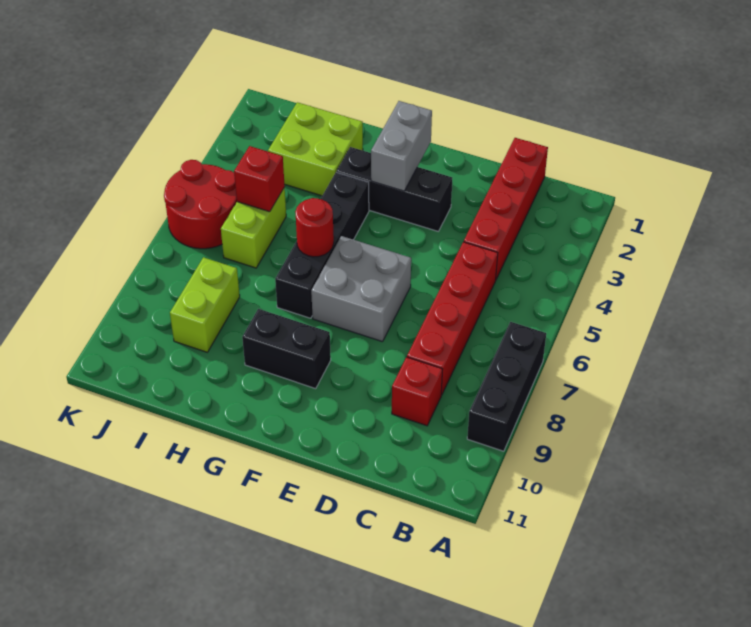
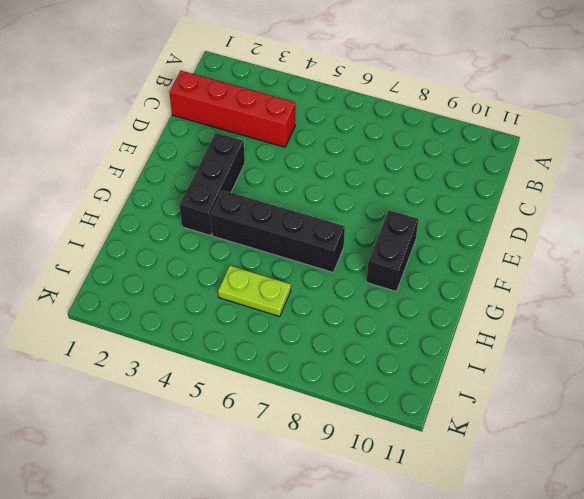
lime plate I5:I6 level 1 -> lime brick I5:I6 level 1
none -> black brick A7:A9 level 1
none -> red brick C5:C8 level 1
none -> red brick C9 level 1

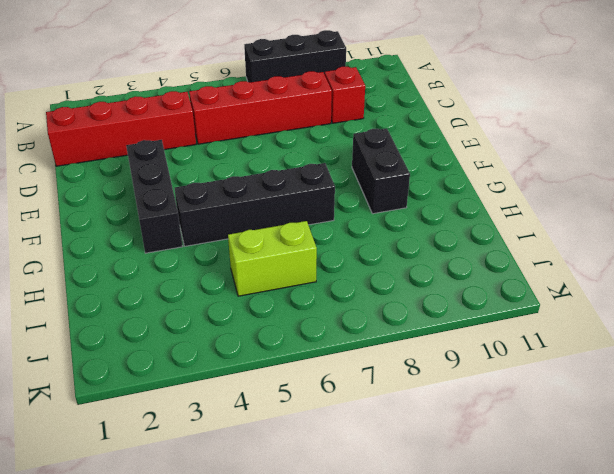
none -> grey brick E6:F7 level 1
none -> lime brick H2:I3 level 1
none -> lime brick I8:I9 level 1

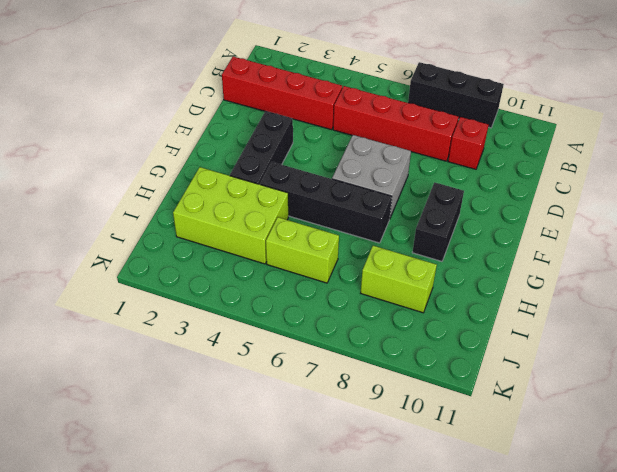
lime brick H2:I4 level 1 -> lime brick H2:I3 level 1
none -> red round brick J5:K6 level 1
none -> grey brick F2:F3 level 2
none -> red round brick G6 level 2

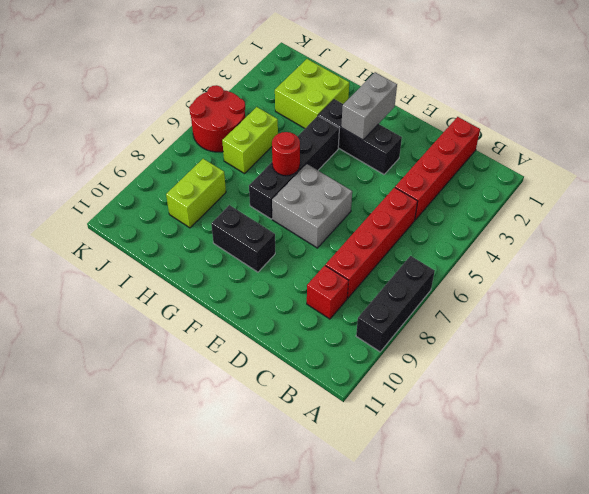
none -> red brick I5 level 2

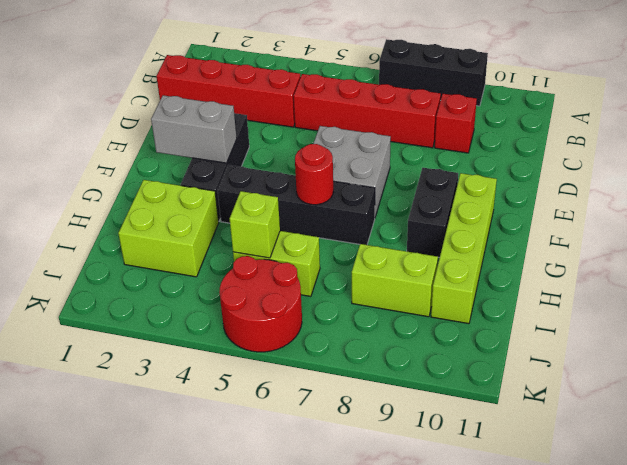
lime brick F10:I10 level 1 -> none
lime brick I5 level 2 -> red brick I5 level 2

